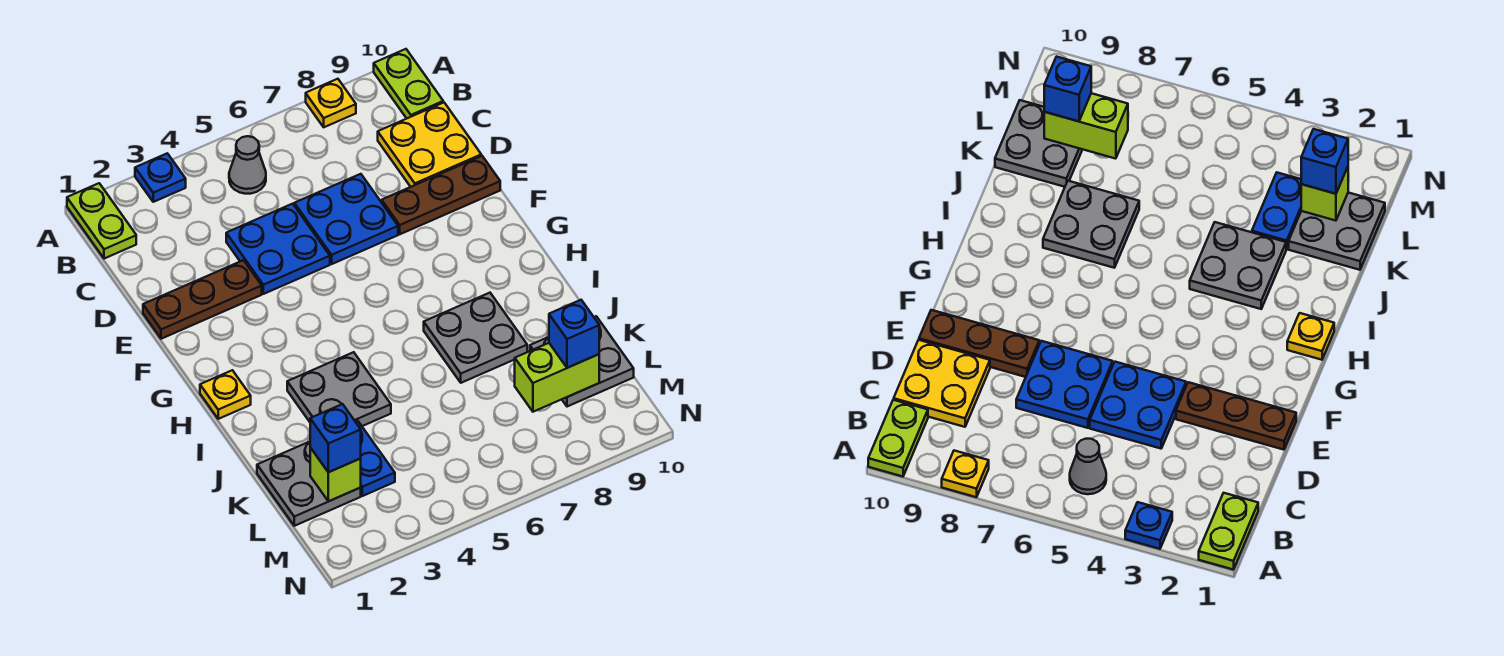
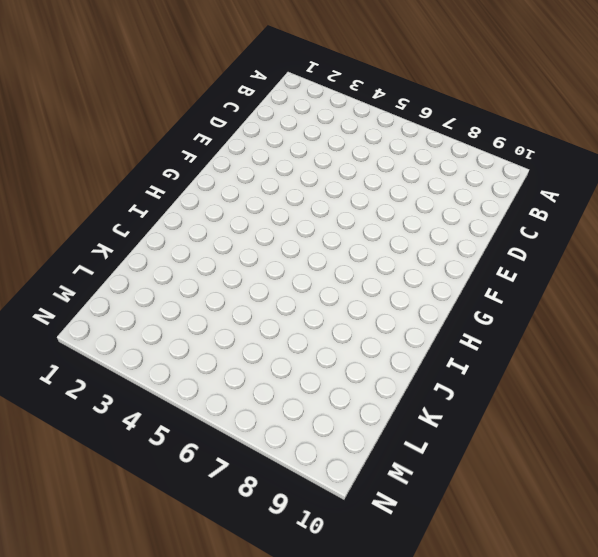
none -> lime plate A1:B1 level 1
none -> blue plate A3 level 1
none -> yellow plate A8 level 1

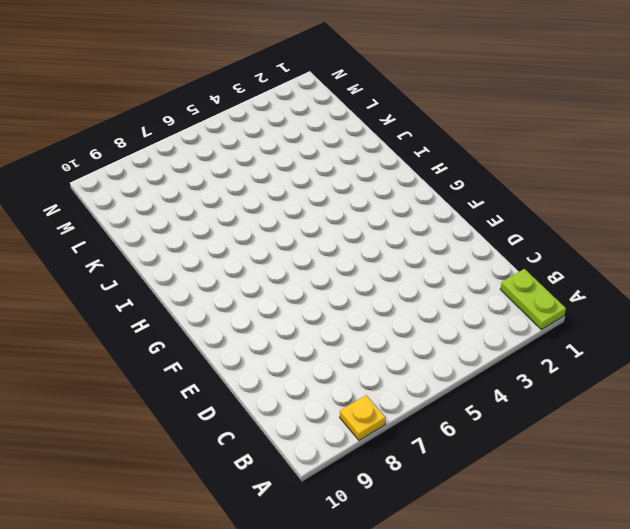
none -> blue plate A3 level 1
none -> lime plate A10:B10 level 1
none -> grey cone B5 level 1

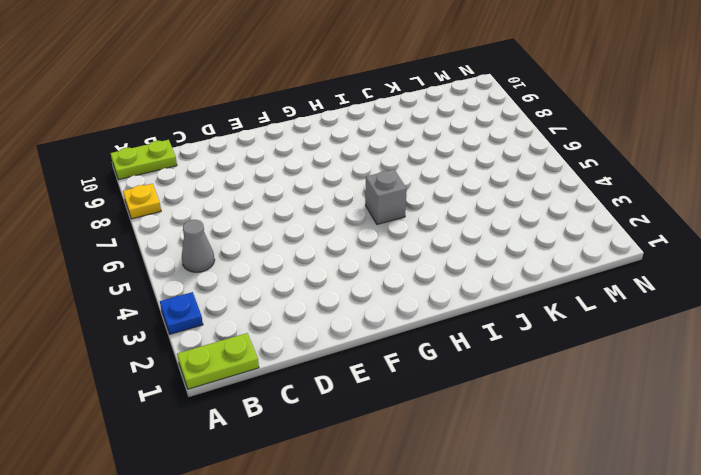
grey brick H5 level 1 -> none
none -> yellow plate C9:D10 level 1
none -> blue plate D4:E5 level 1
none -> blue plate D6:E7 level 1

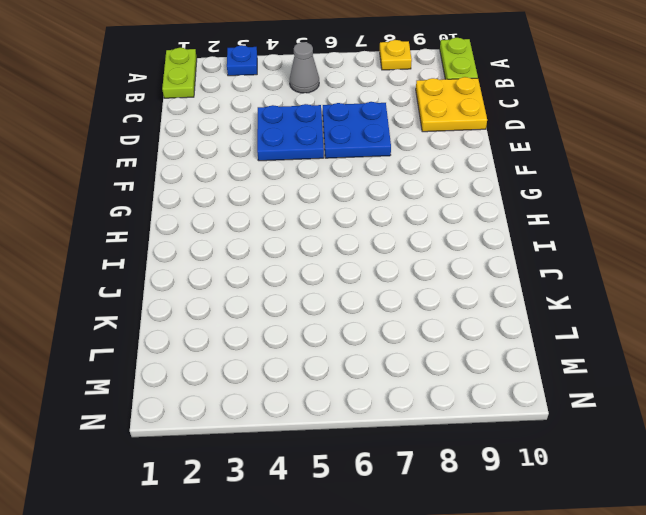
none -> brown plate E1:E3 level 1
none -> brown plate E8:E10 level 1
none -> yellow plate H1 level 1

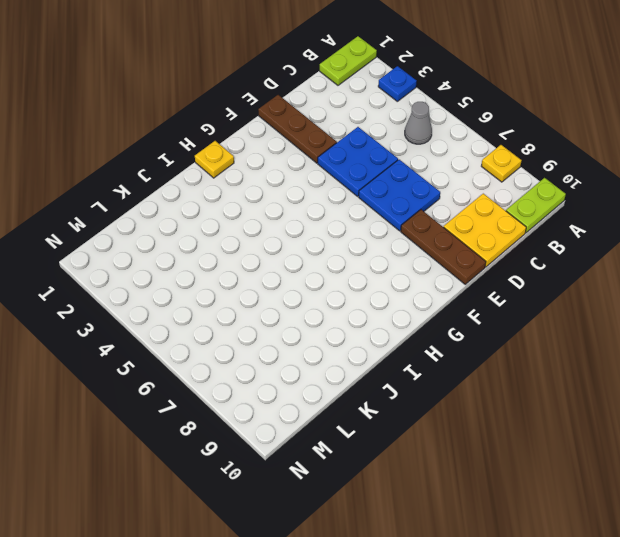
none -> grey plate I3:J4 level 1
none -> grey plate I7:J8 level 1
none -> grey plate K1:L2 level 1

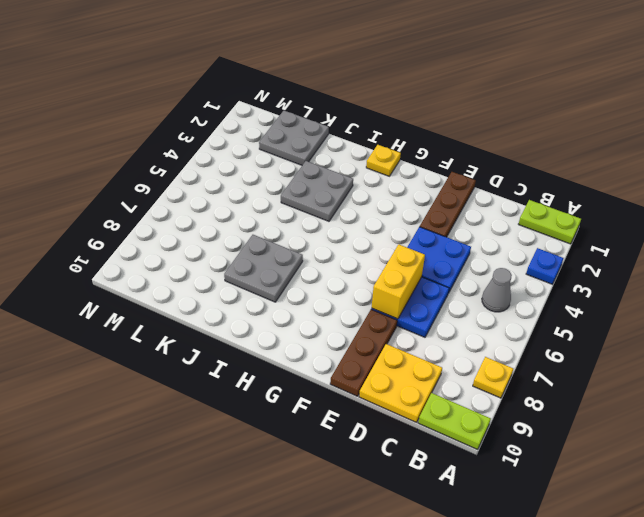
yellow brick E6:E7 level 2 -> none
none -> blue plate K3:L3 level 1
none -> grey plate K9:L10 level 1
none -> lime brick L2 level 2

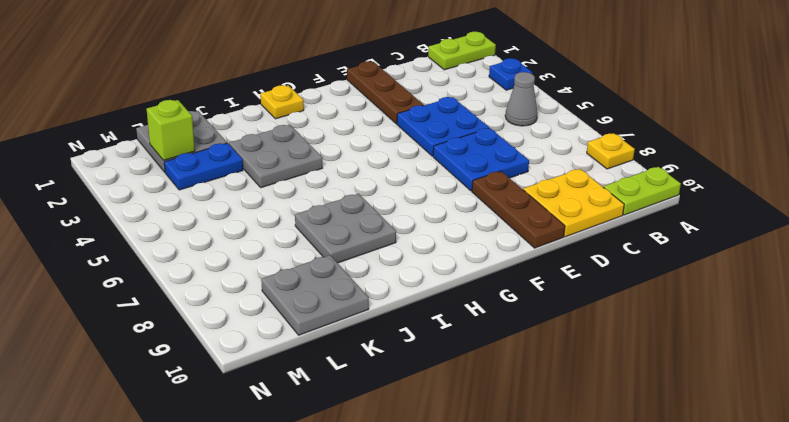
none -> lime brick L8:L9 level 2
none -> blue brick L2 level 3
none -> blue brick L9 level 3

